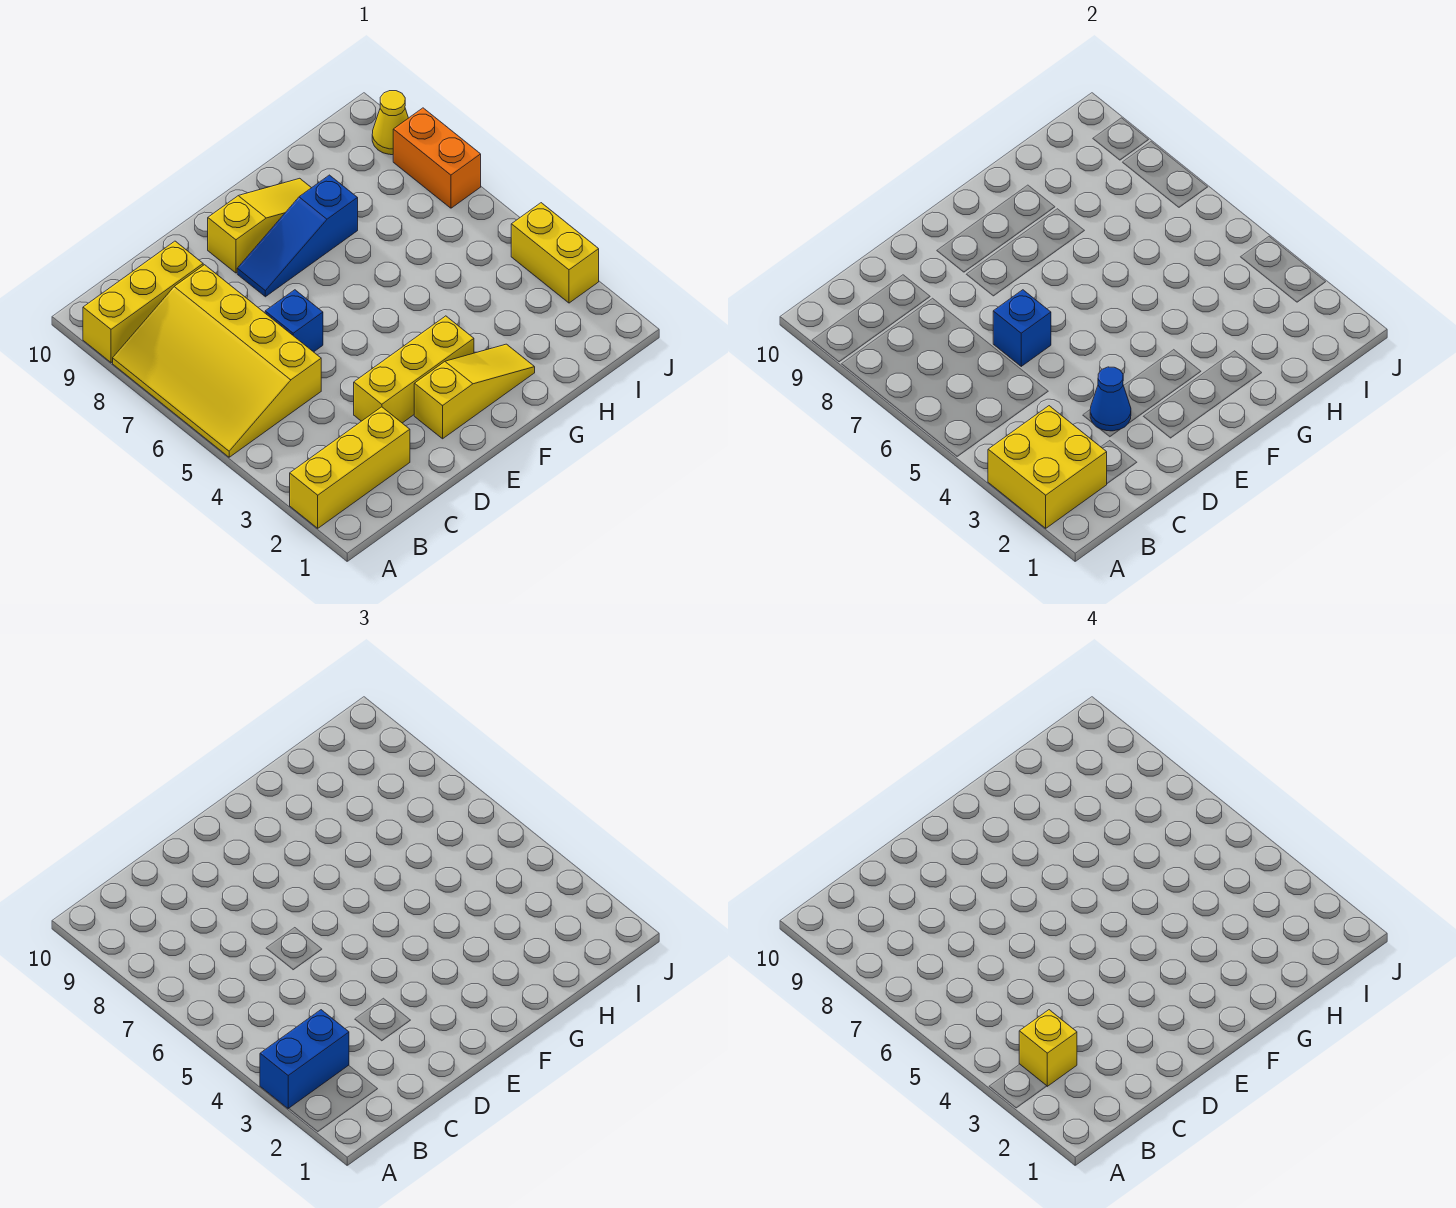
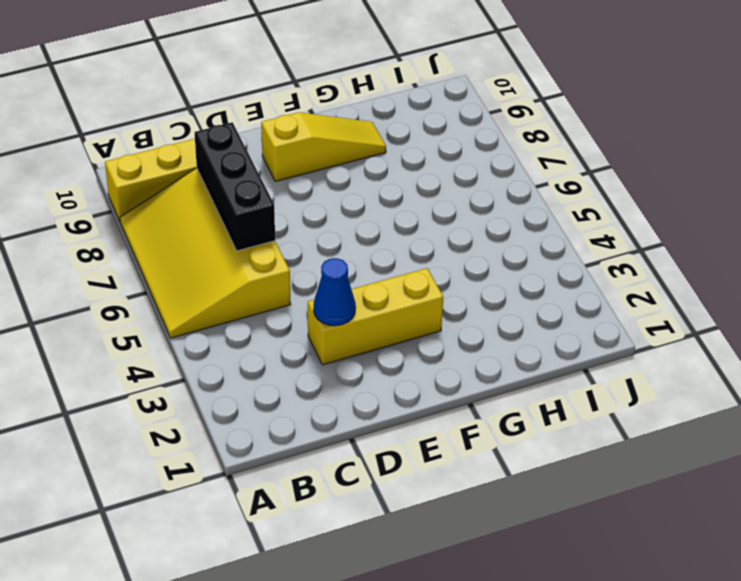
black brick C6:C8 level 2 -> none
none -> yellow brick A2:C2 level 1
none -> blue brick D6 level 1
none -> yellow slope E2:G2 level 1 top E

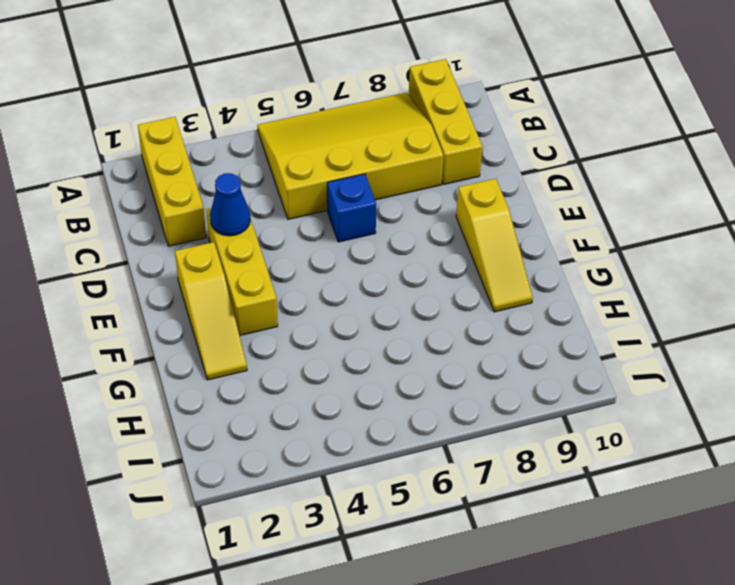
none -> blue slope E8:G8 level 1 top G
none -> yellow brick J3:J4 level 1
none -> orange brick J7:J8 level 1

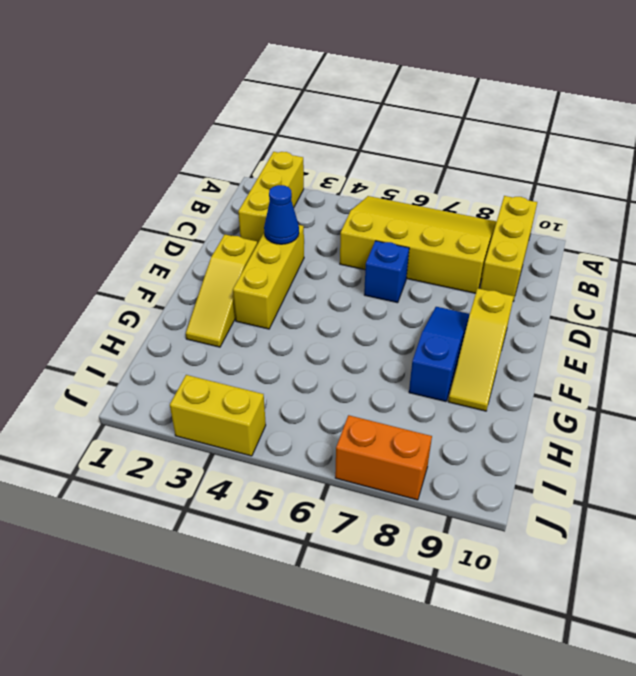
none -> yellow cone J9 level 1
none -> yellow brick A2:B3 level 2
none -> blue brick D6 level 2

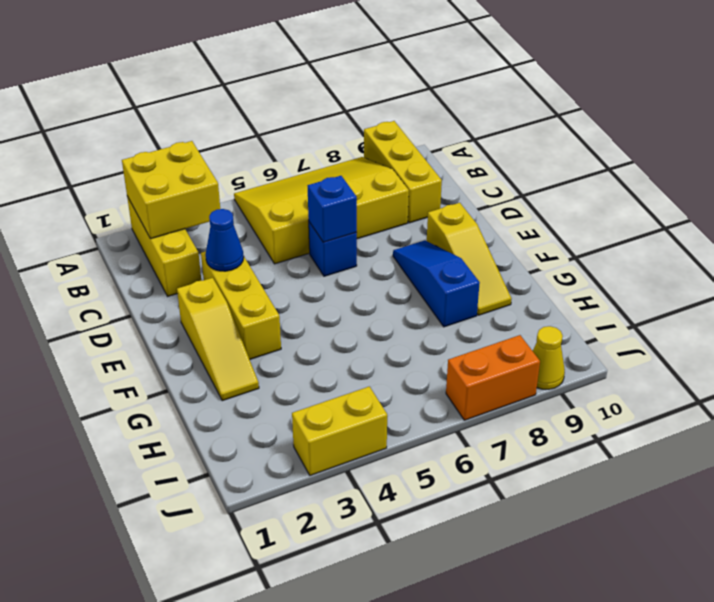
none -> blue brick A3:B3 level 3
none -> yellow brick B3 level 4

